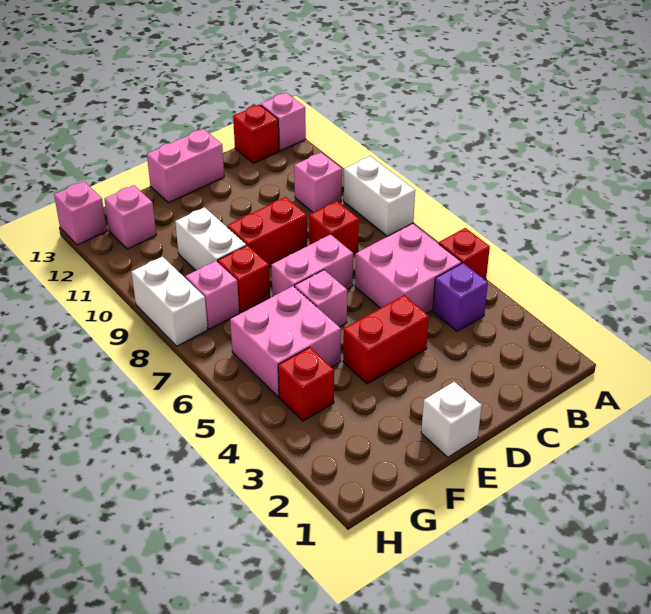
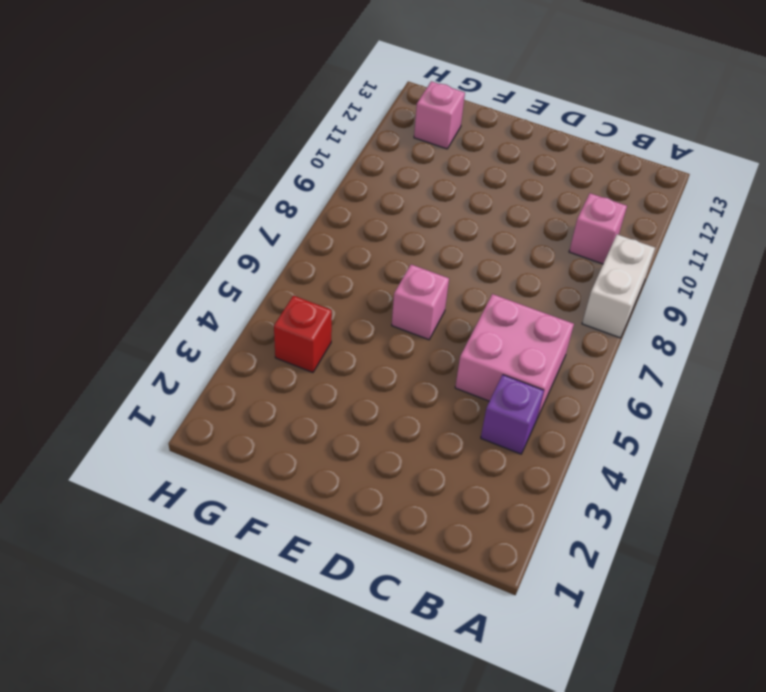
none -> red brick A5 level 1
none -> pink brick A13 level 1
none -> red brick B13 level 1

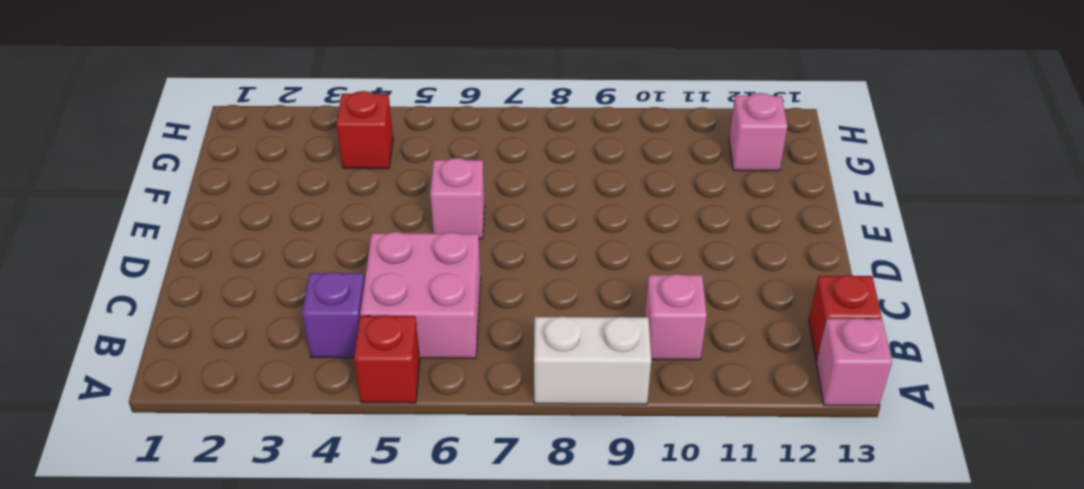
none -> red brick C8 level 1
none -> red brick D4:E4 level 1
none -> pink brick D7:E7 level 1

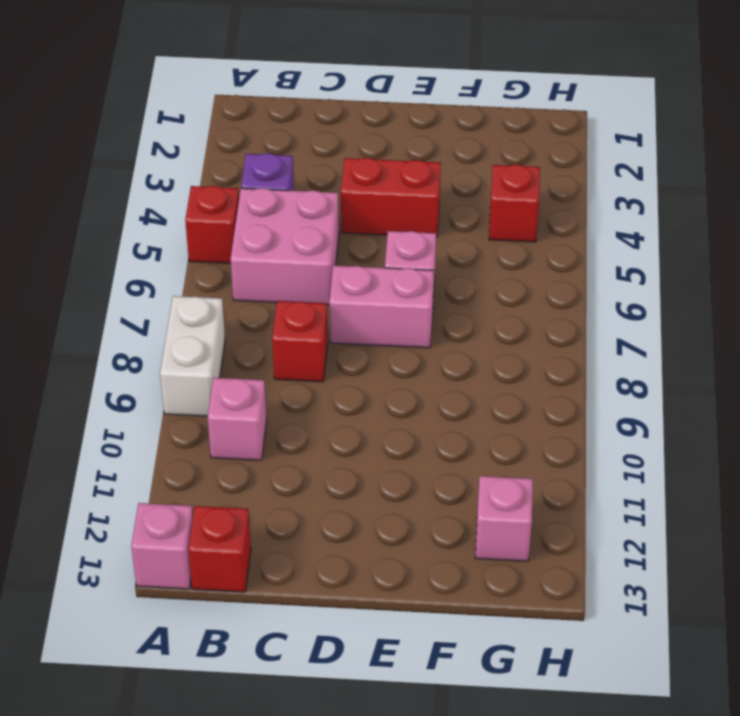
none -> red brick D9:E9 level 1
none -> pink brick D13:E13 level 1
none -> white brick E1 level 1

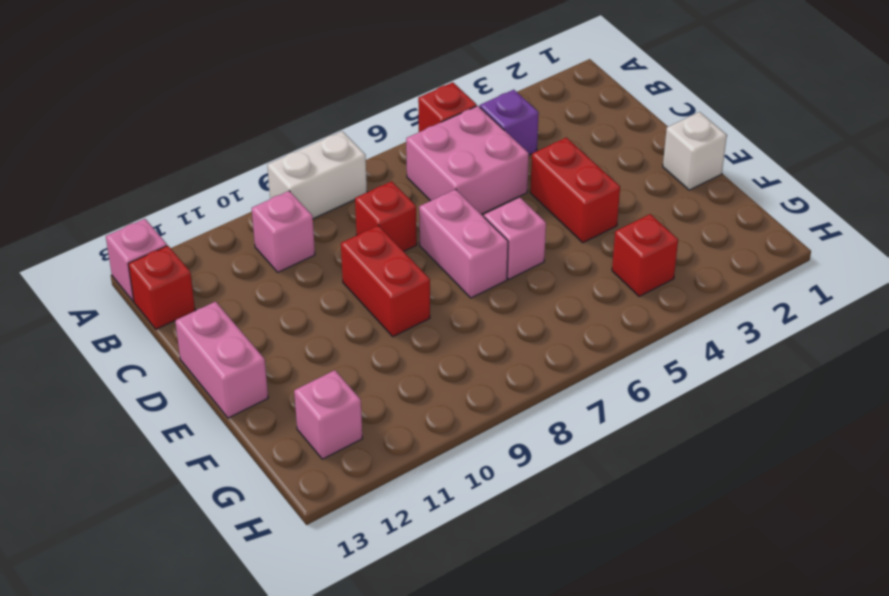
none -> pink brick F5:G6 level 1
none -> red brick F8 level 1
none -> white brick F9:F10 level 1

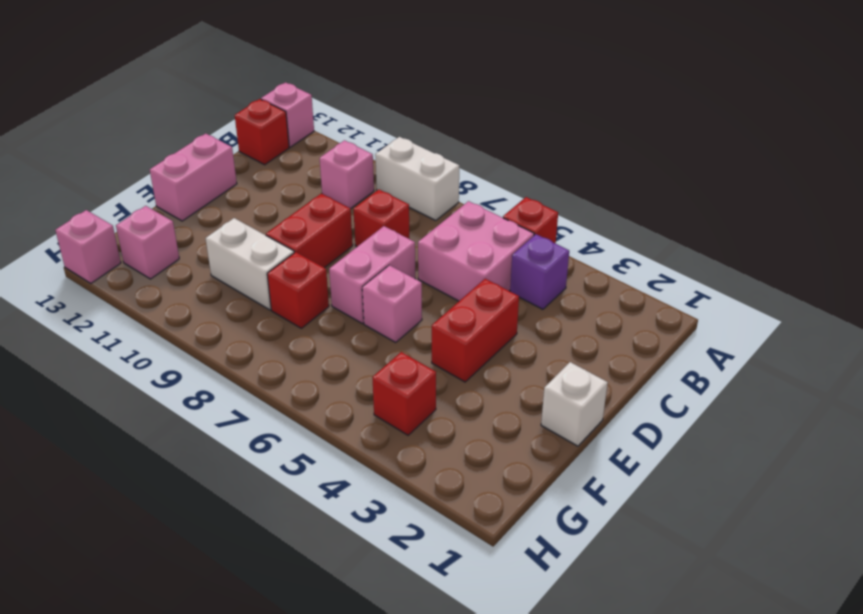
none -> pink brick F5:G6 level 1
none -> pink brick G8 level 1
none -> white brick H8:H9 level 1

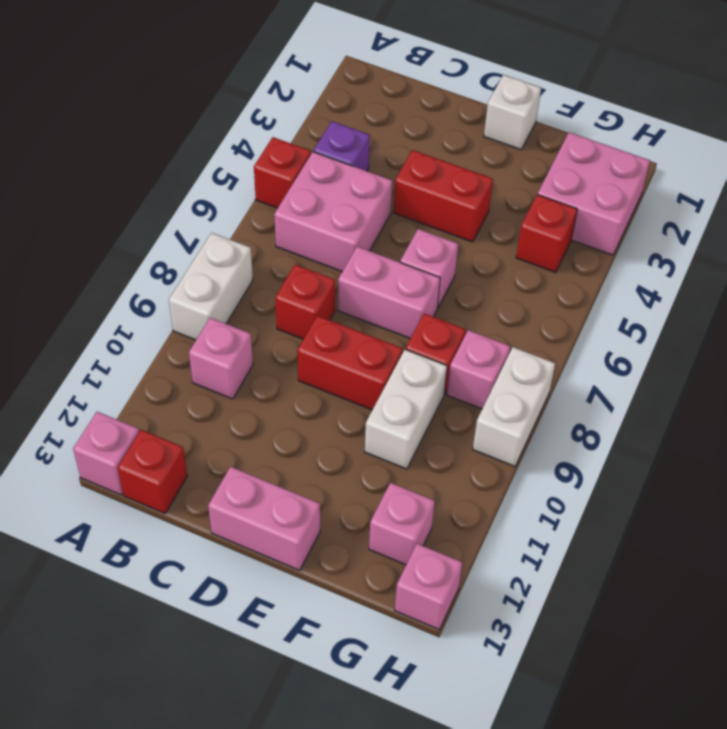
pink brick G2:H3 level 1 -> pink brick F5:G6 level 1

